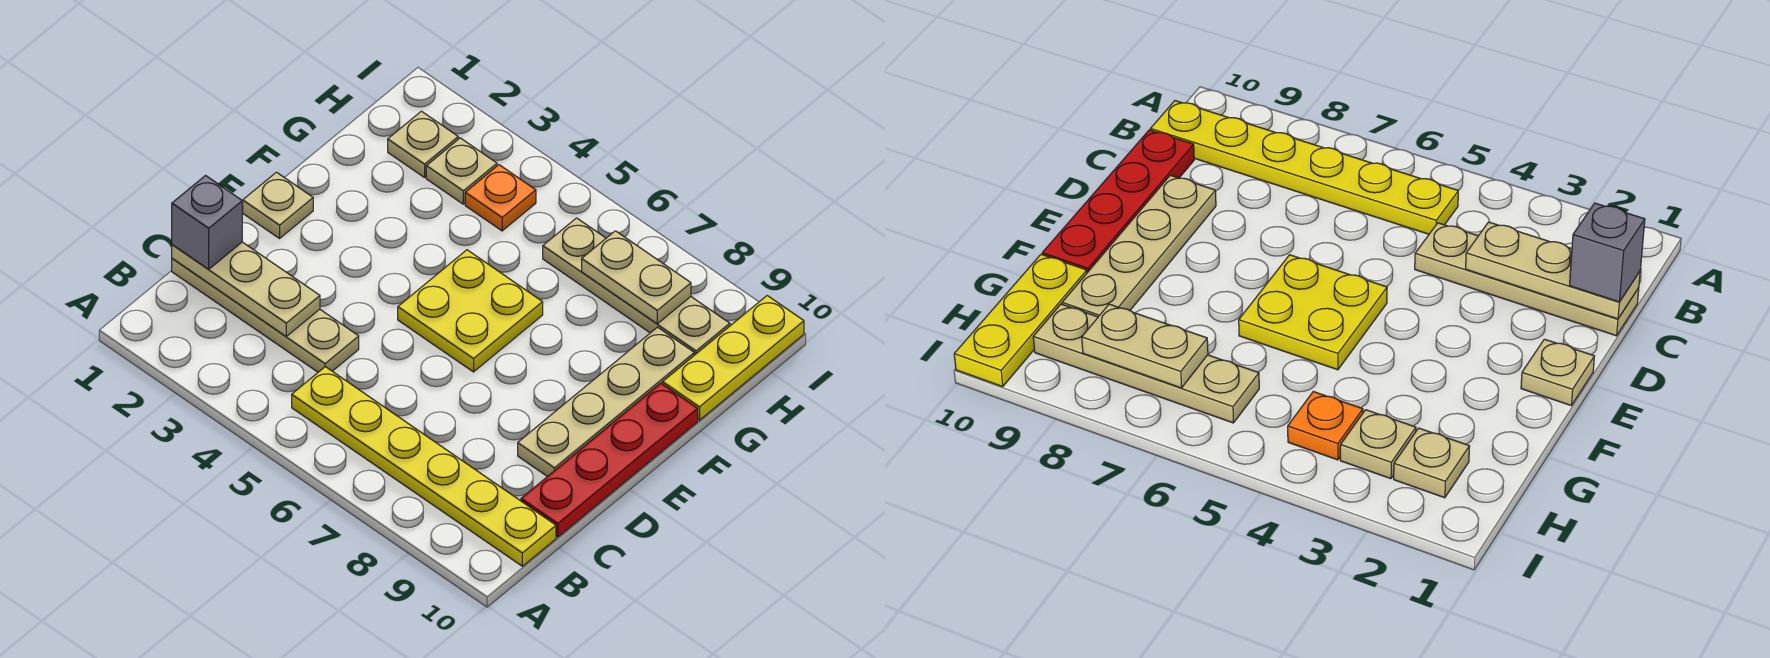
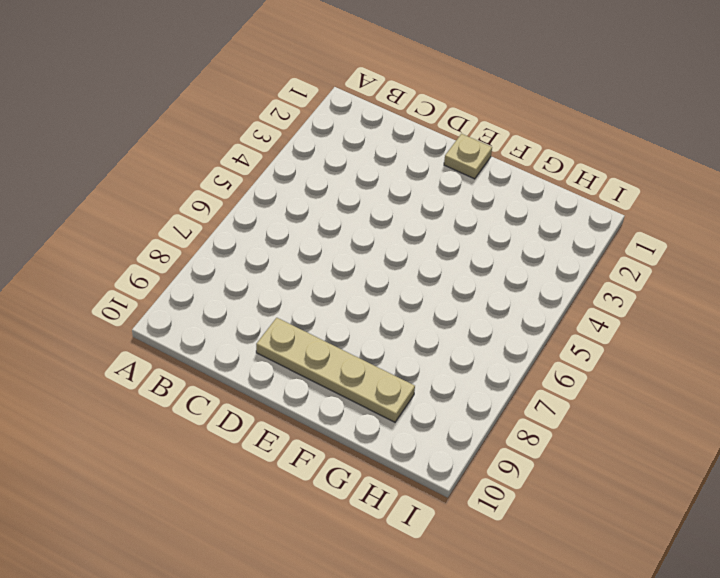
none -> yellow plate B5:B10 level 1
none -> tan plate C1:C4 level 1
none -> red plate C10:F10 level 1

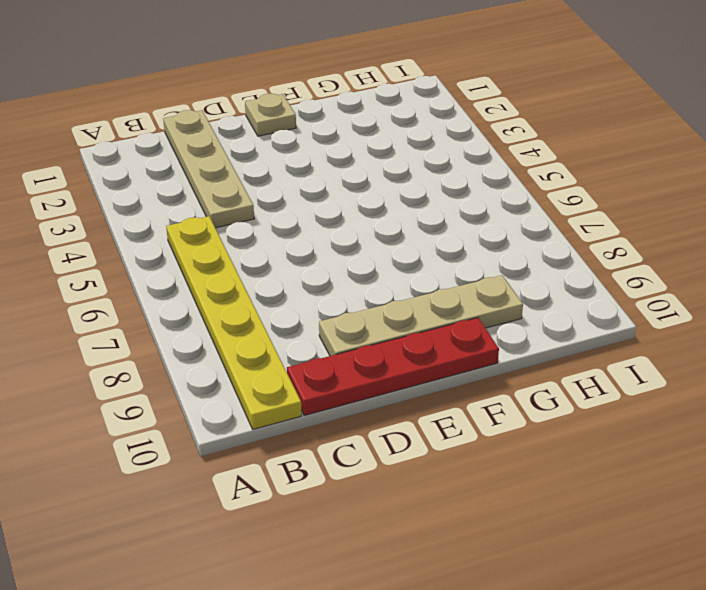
none -> yellow plate E5:F6 level 1
none -> yellow plate G10:I10 level 1
none -> tan plate H2 level 1

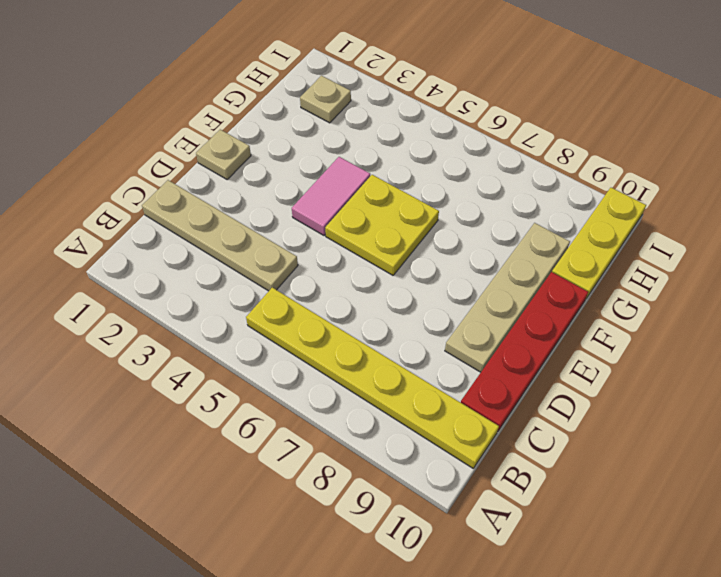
pink tile E4:F4 level 1 -> none
none -> tan plate H3 level 1
none -> orange plate H4 level 1
none -> tan plate H6:H9 level 1

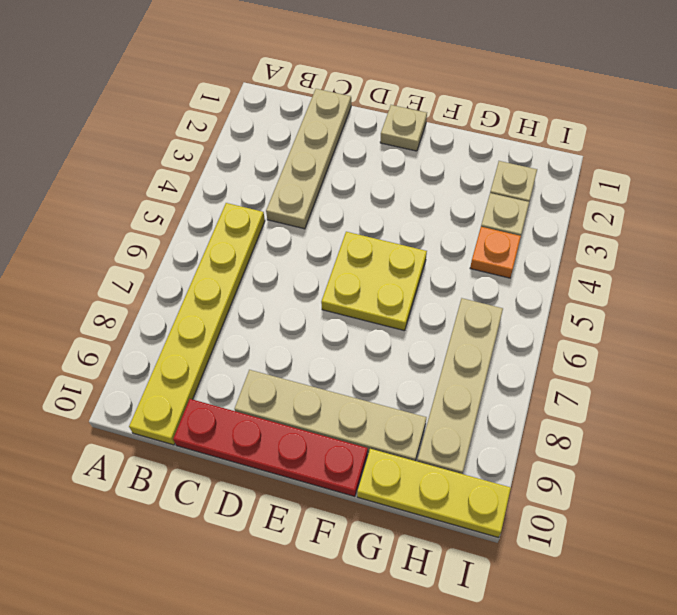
none -> tan plate C1:C3 level 2
none -> tan plate H7:H8 level 2
none -> grey brick C1 level 3

